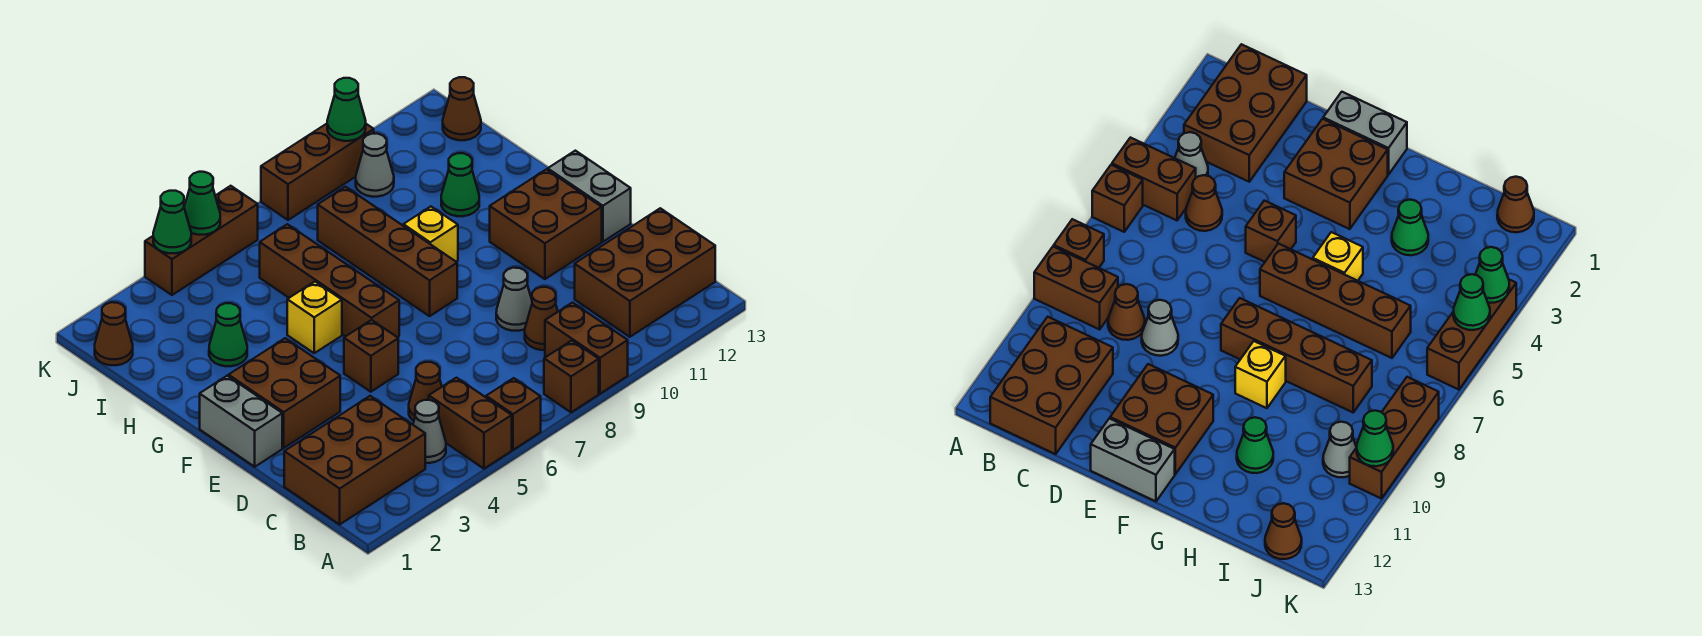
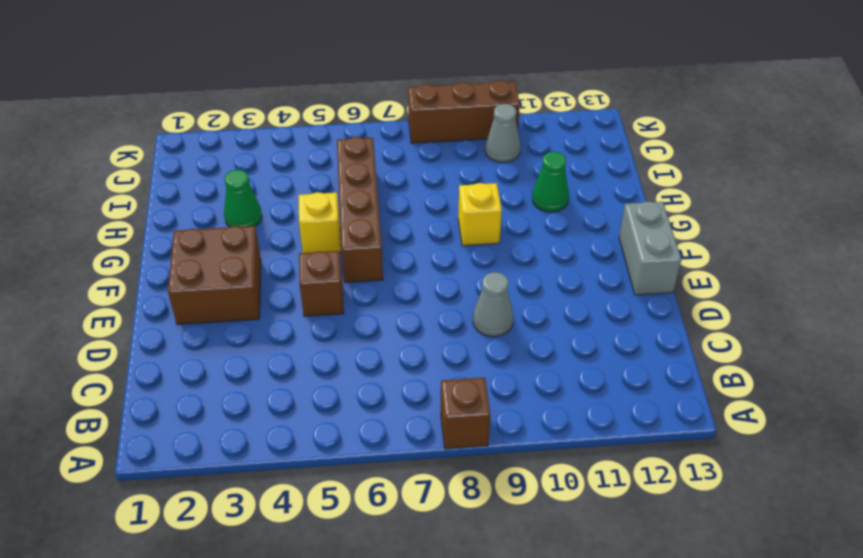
none -> brown brick A5:B5 level 1
none -> brown brick A6 level 1
none -> brown brick A9:B9 level 1

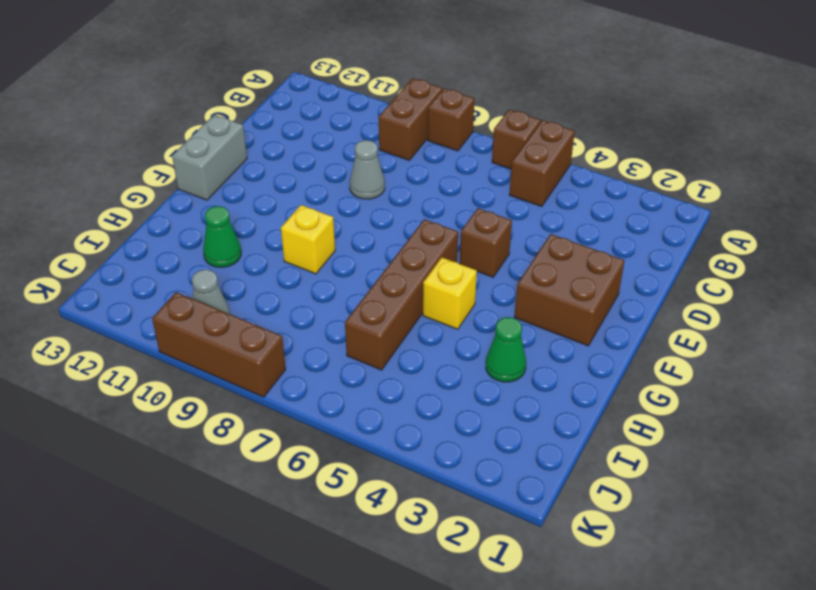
none -> brown brick B1:C3 level 1
none -> grey cone B4 level 1
none -> brown brick B11:C13 level 1

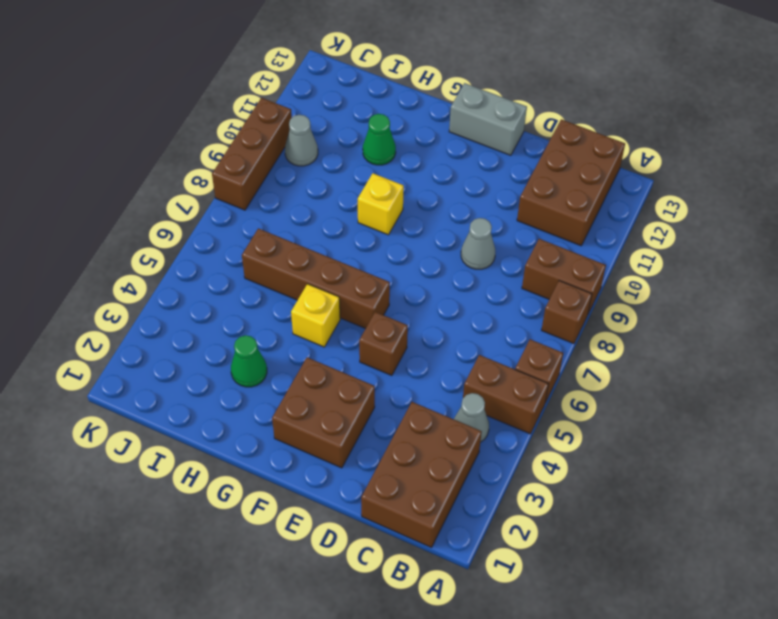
none -> brown cone C5 level 1
none -> brown cone C9 level 1
none -> grey brick E1:F1 level 1

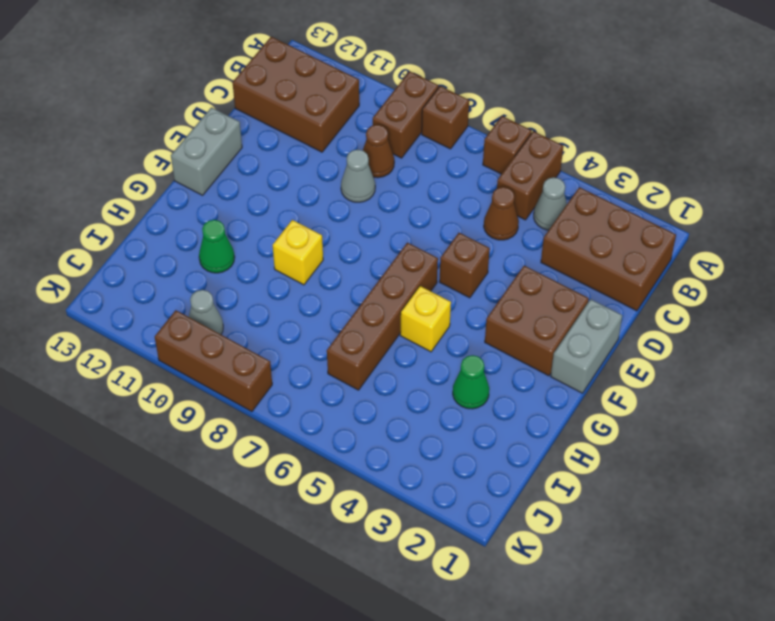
none -> brown brick E11:F12 level 1
none -> brown brick F8:I8 level 1
none -> brown cone J1 level 1

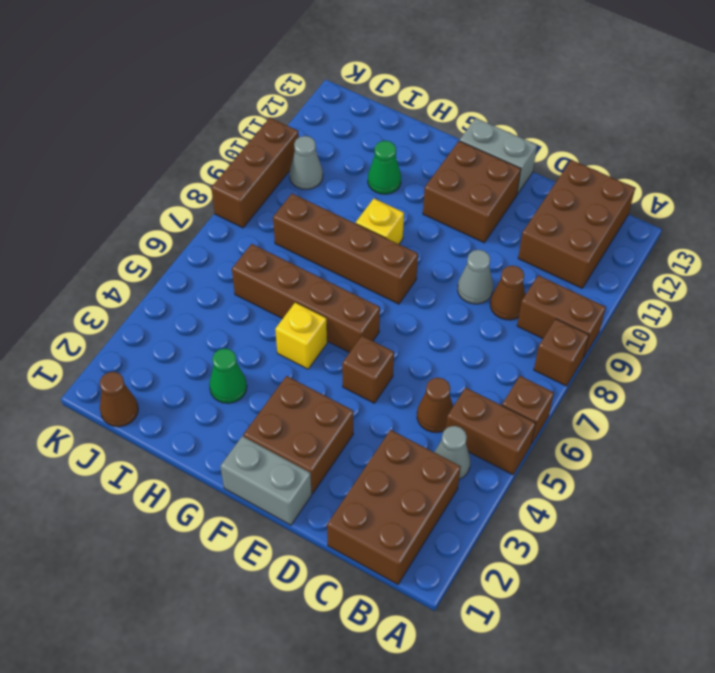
none -> brown cone J13 level 1
none -> brown brick K4:K6 level 1
none -> green cone K4 level 2

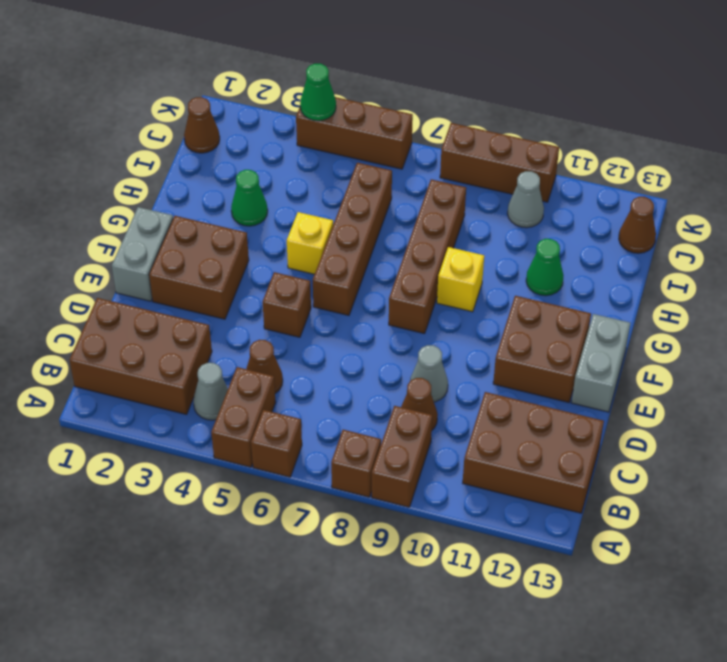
none -> green cone K5 level 2
none -> green cone K10 level 2

